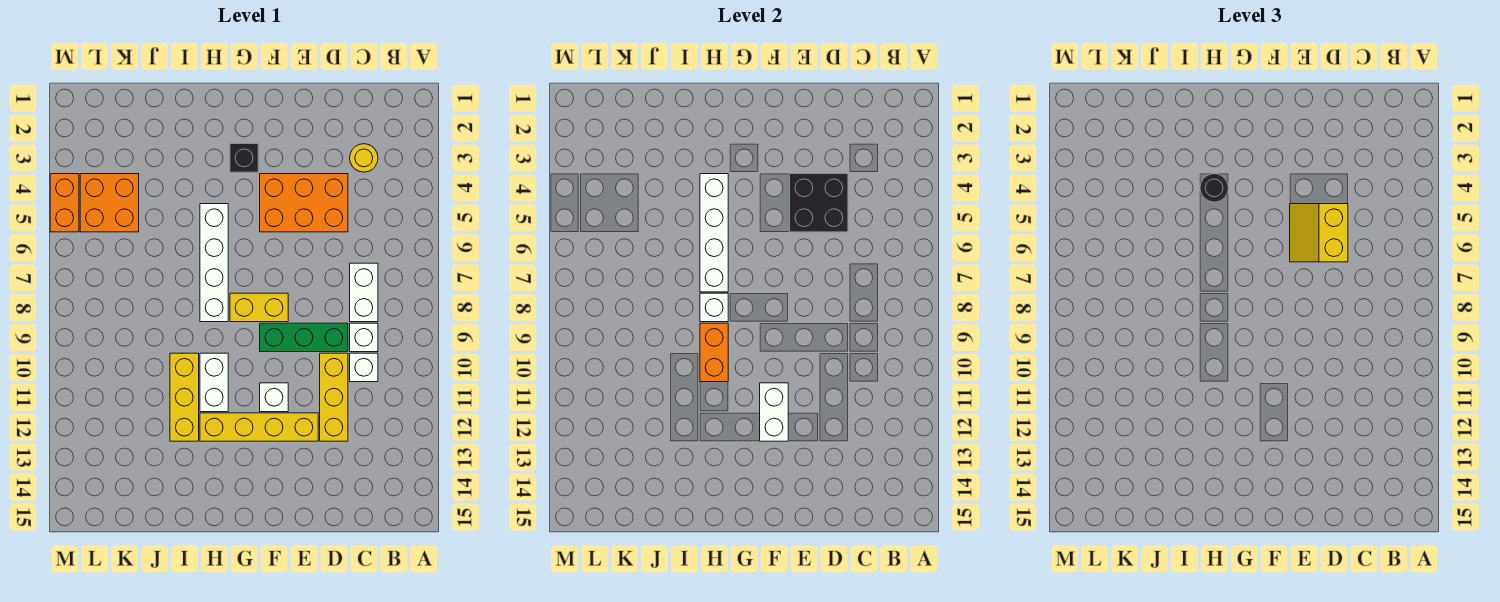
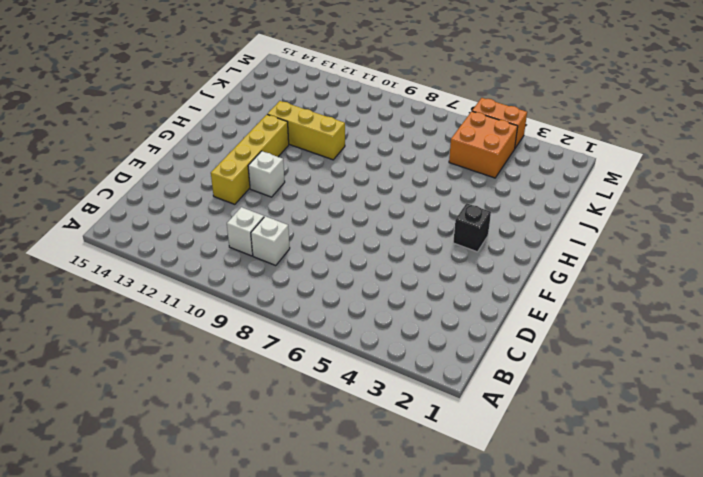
none -> yellow round brick C3 level 1
none -> white brick C7:C8 level 1
none -> orange brick D4:F5 level 1

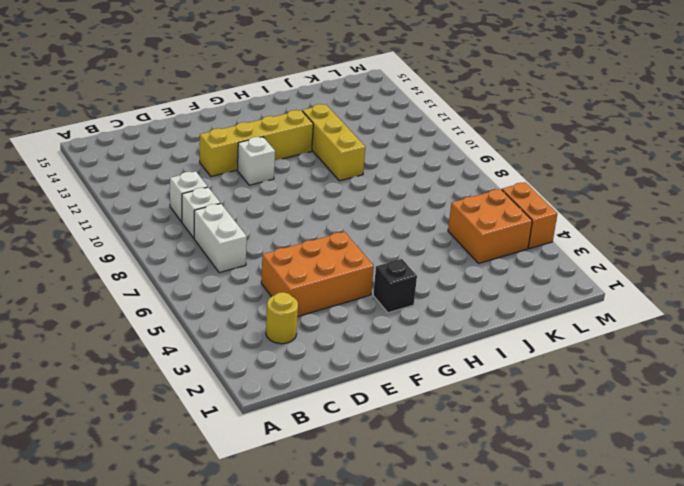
none -> green brick D9:F9 level 1
none -> yellow brick D10:D12 level 1
none -> yellow brick F8:G8 level 1

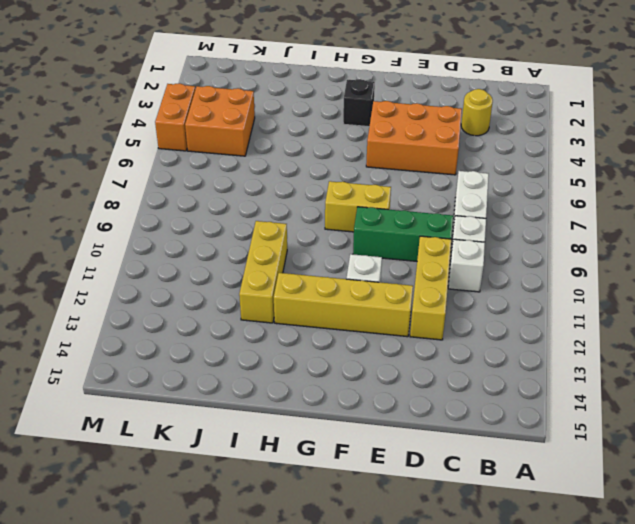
none -> white brick H5:H8 level 1
none -> white brick H10:H11 level 1
none -> black brick D4:E5 level 2

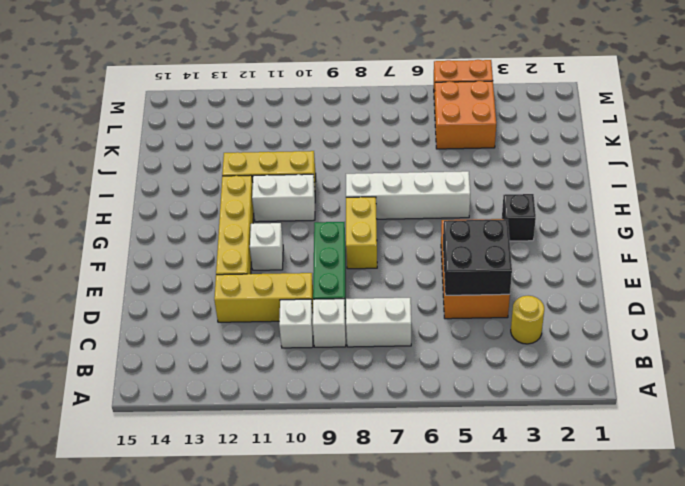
none -> white brick F11:F12 level 2
none -> white brick H4:H7 level 2
none -> white brick H8 level 2

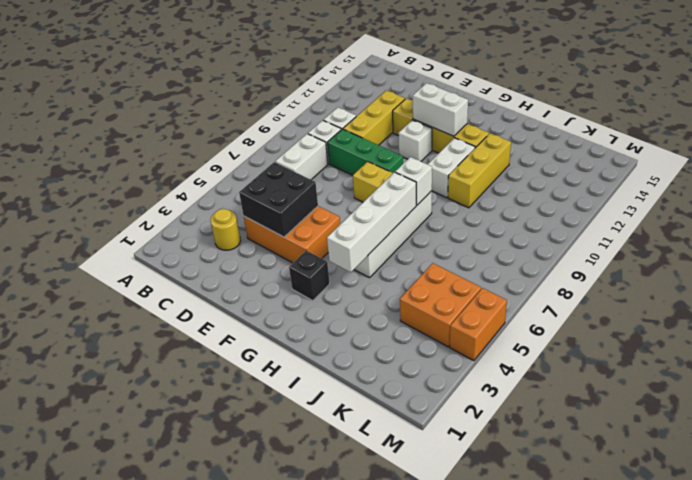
white brick F12:G12 level 2 -> white brick F11:F12 level 2
none -> orange brick H9:H10 level 2
none -> yellow slope D5:E6 level 3 top D
none -> black round brick H4 level 3

